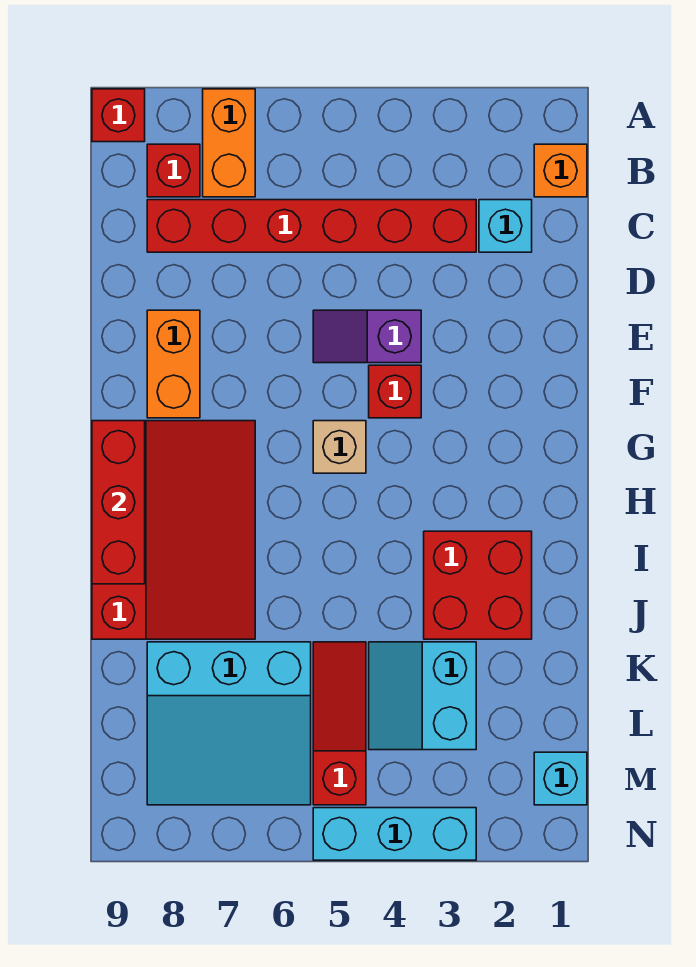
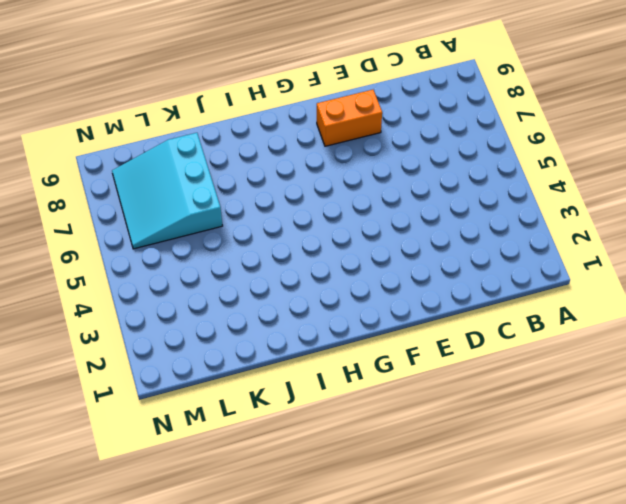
none -> orange brick A7:B7 level 1
none -> red brick A9 level 1
none -> orange brick B1 level 1

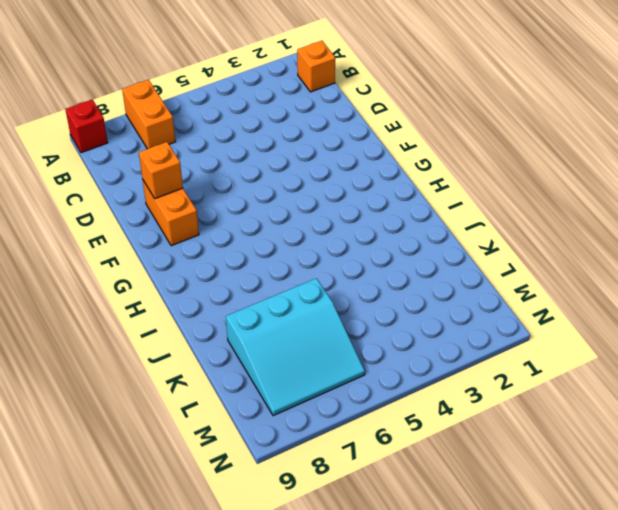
orange brick E8 level 2 -> none
none -> red brick B8 level 1
none -> cyan brick C2 level 1
none -> red brick C3:C8 level 1

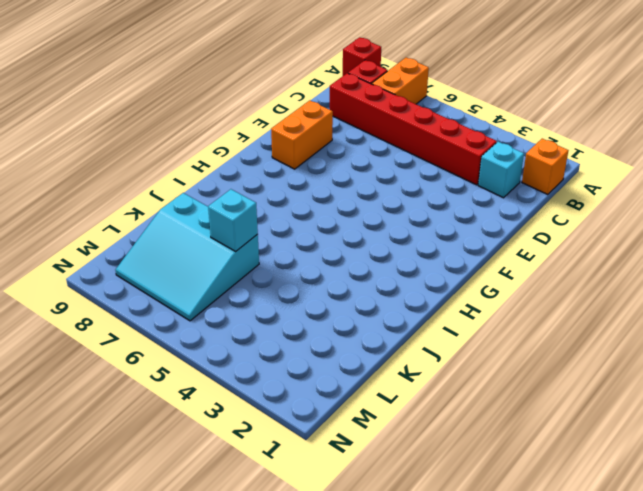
cyan brick K6 level 2 -> cyan brick M1 level 1
none -> purple slope E4:E5 level 1 top 4
none -> red brick F4 level 1
none -> tan brick G5 level 1

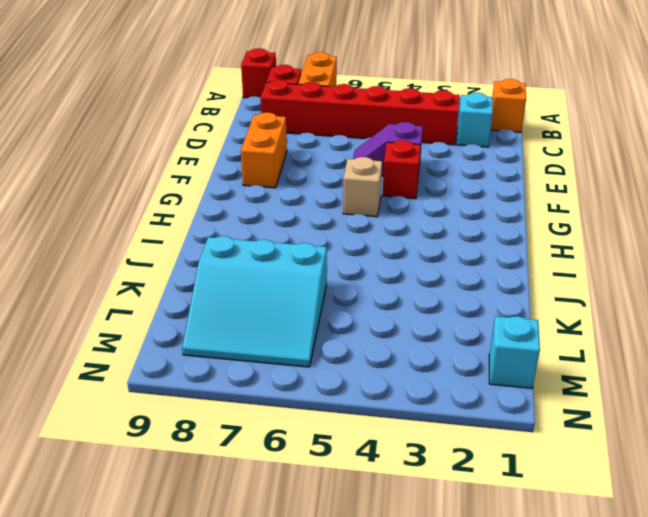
none -> red slope G7:J9 level 1 top 9
none -> red brick I2:J3 level 1
none -> cyan slope K3:L4 level 1 top 3

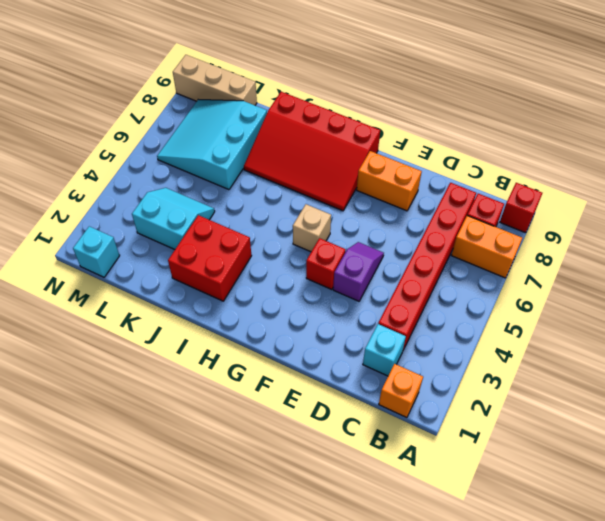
tan brick L9:N9 level 1 -> none
none -> red slope K5:M5 level 1 top M
none -> cyan brick N3:N5 level 1
none -> red brick G9:I9 level 2

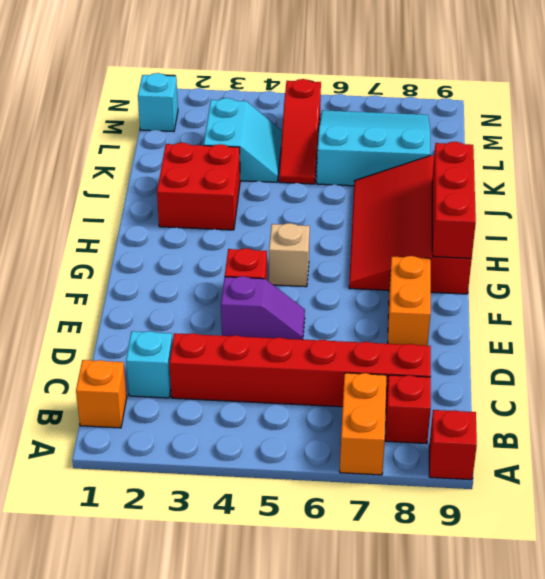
none -> cyan brick N3:N5 level 1

